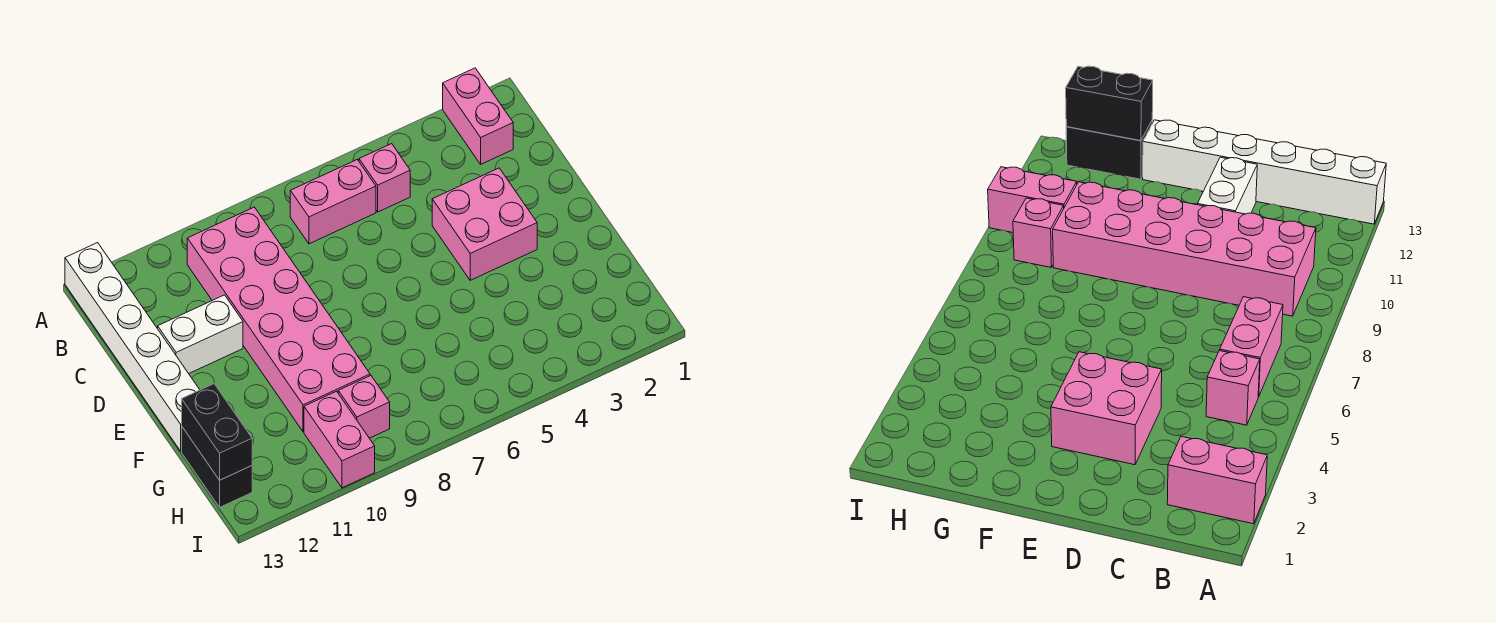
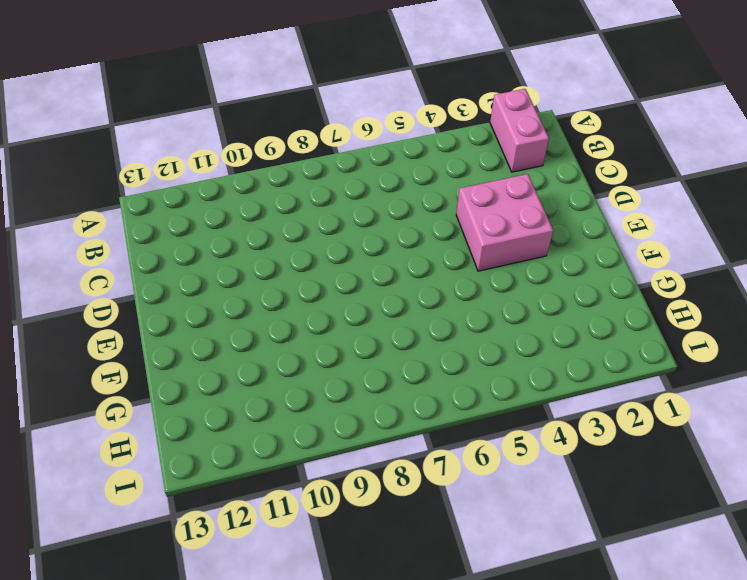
none -> white brick A13:F13 level 1
none -> pink brick B5 level 1

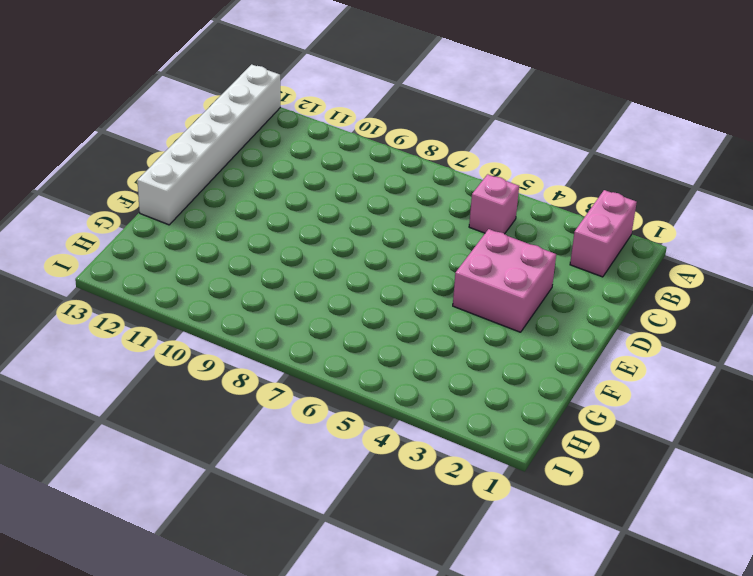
none -> pink brick B6:B7 level 1
none -> pink brick B9:G10 level 1

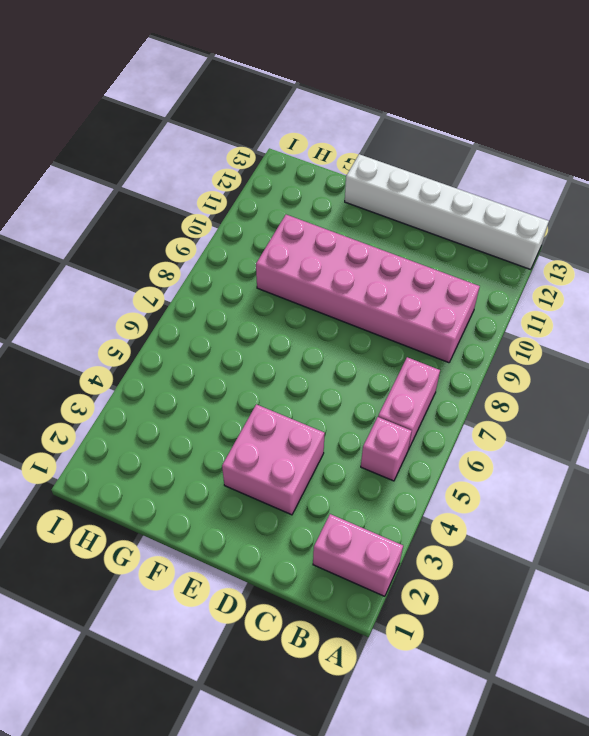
none -> white brick D11:D12 level 1
none -> black brick G13:H13 level 1

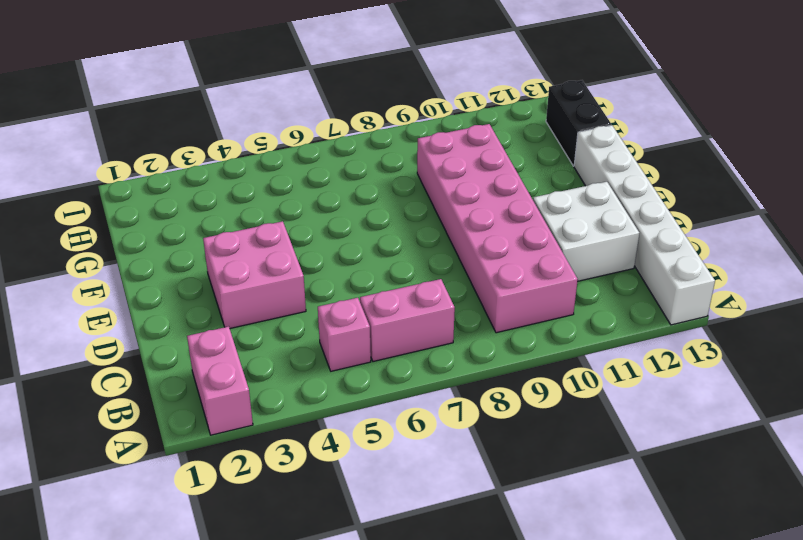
white brick C11:D12 level 1 -> white brick D11:D12 level 1
none -> pink brick H9 level 1
none -> pink brick H10:I10 level 1

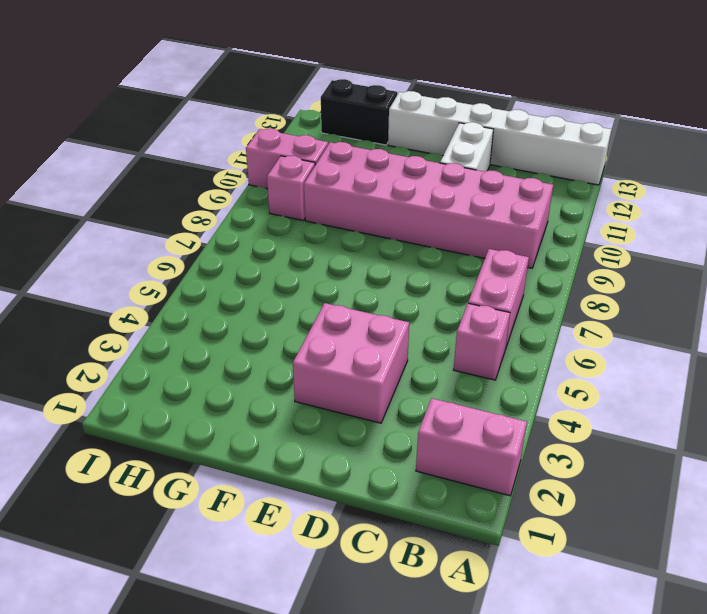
none -> black brick G13:H13 level 2

